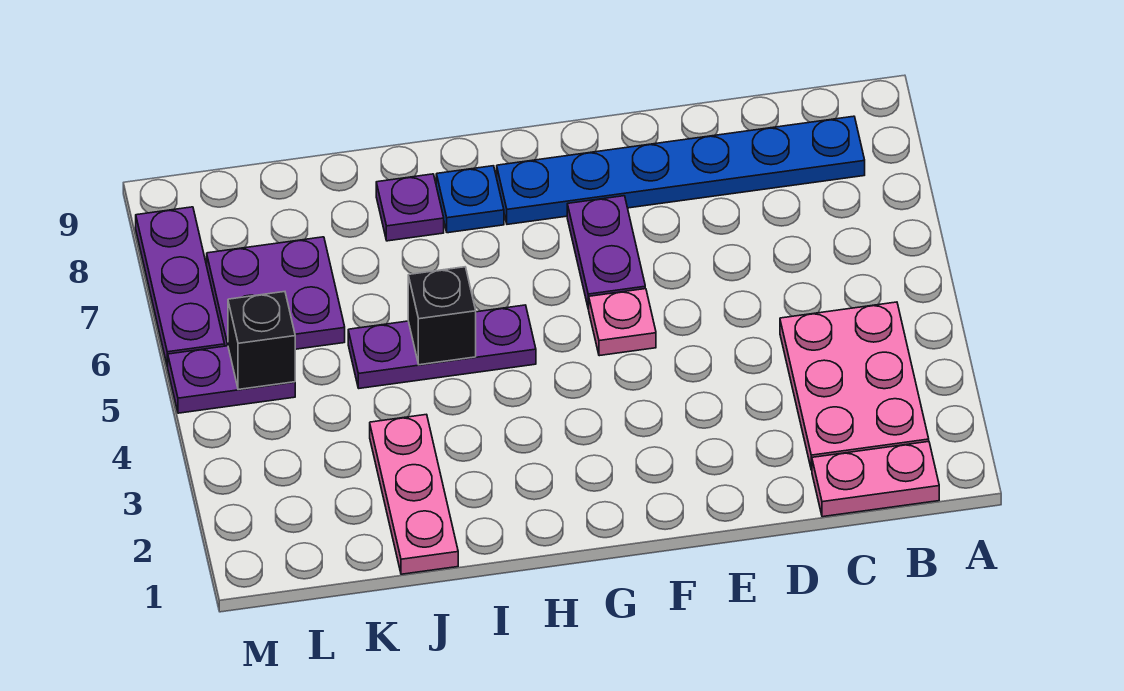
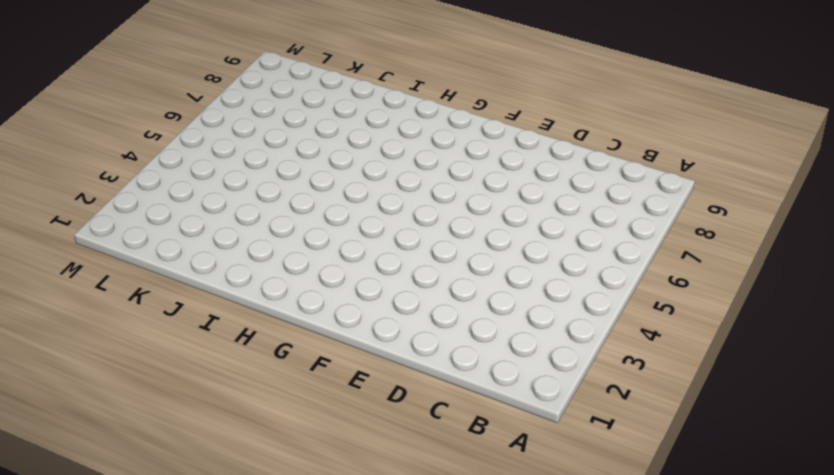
none -> pink plate B1:C1 level 1
none -> pink plate B2:C4 level 1
none -> blue plate B8:G8 level 1

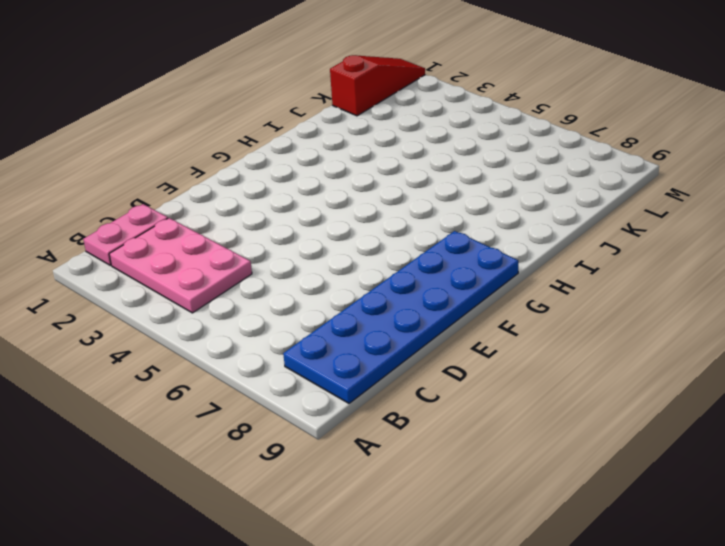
blue plate B8:G9 level 1 -> blue plate B8:G8 level 1
red slope K1:M1 level 1 top K -> none
none -> pink plate F5 level 1
none -> purple plate F6:F7 level 1
none -> purple plate H5:J5 level 1

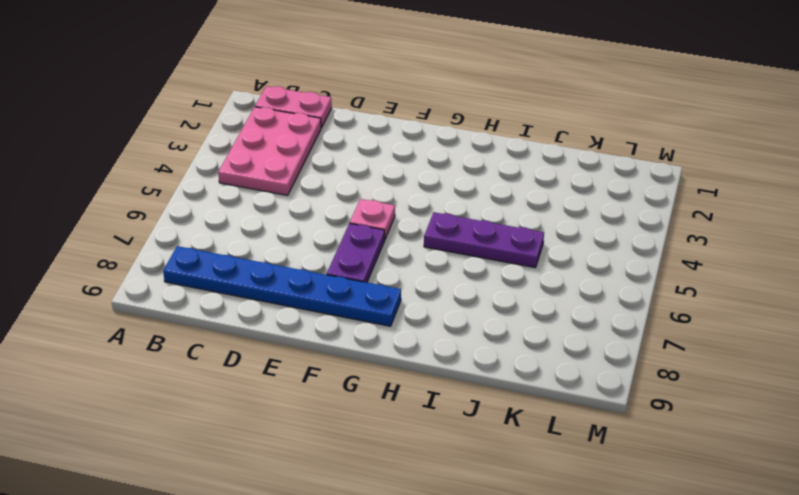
none -> blue plate H8 level 1
none -> purple plate I8 level 1
none -> pink plate J1:J3 level 1

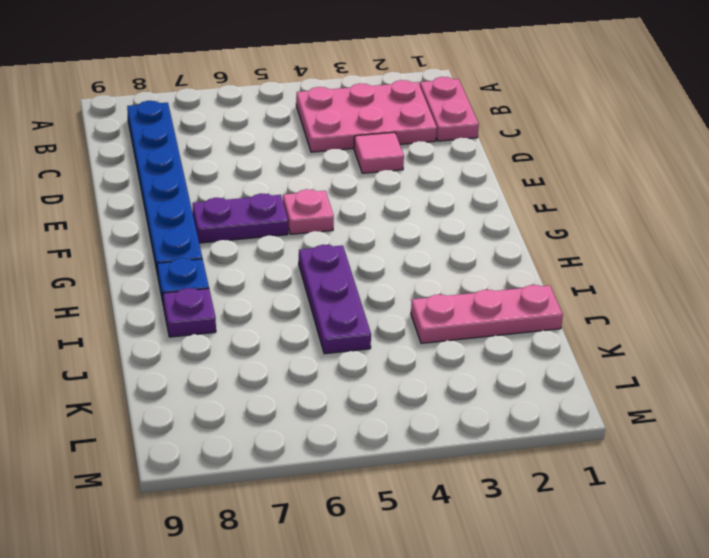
pink tile D3 level 1 -> none
none -> purple plate K6:L7 level 1
none -> purple plate L5:M5 level 1
none -> purple plate M6:M8 level 1

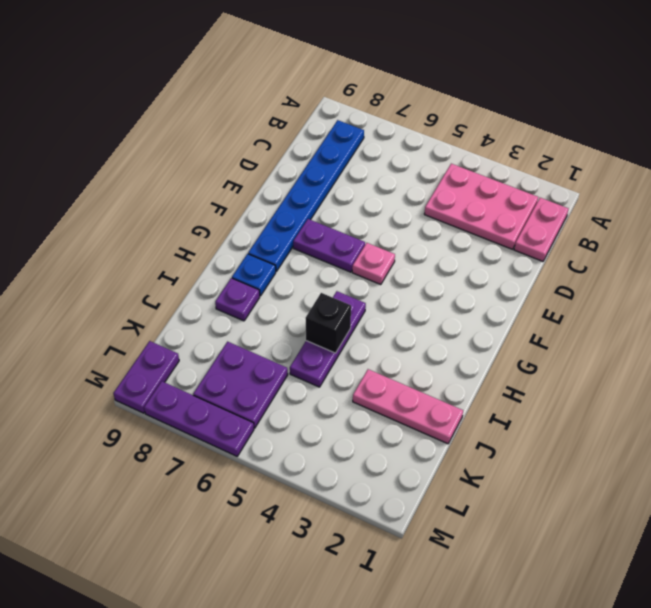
purple plate L9:M9 level 1 -> purple plate L5:M5 level 1
none -> black brick L5 level 2

